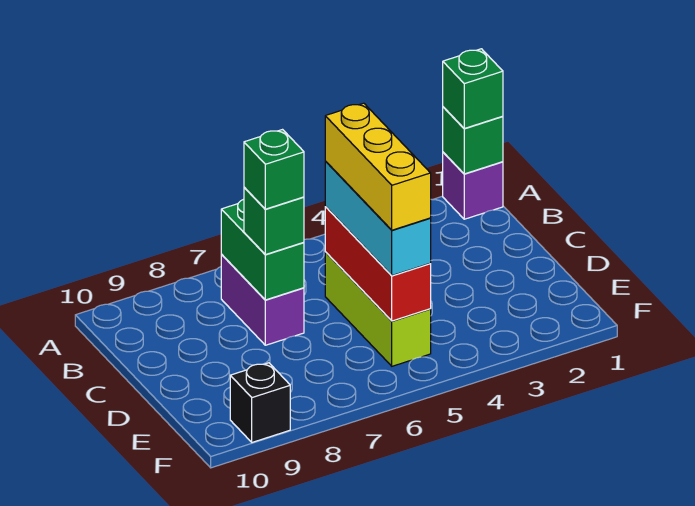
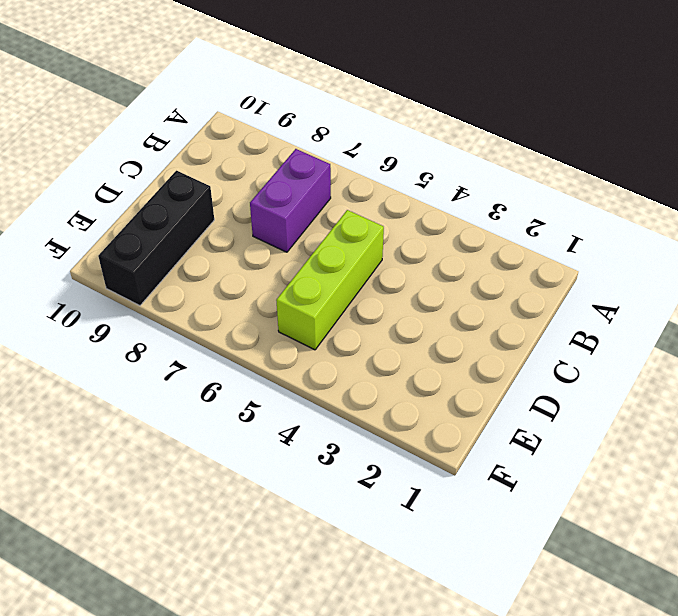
black brick D9:F9 level 1 -> black brick F9 level 1
none -> purple brick A1 level 1
none -> green brick A1 level 2
none -> green brick B7:C7 level 2

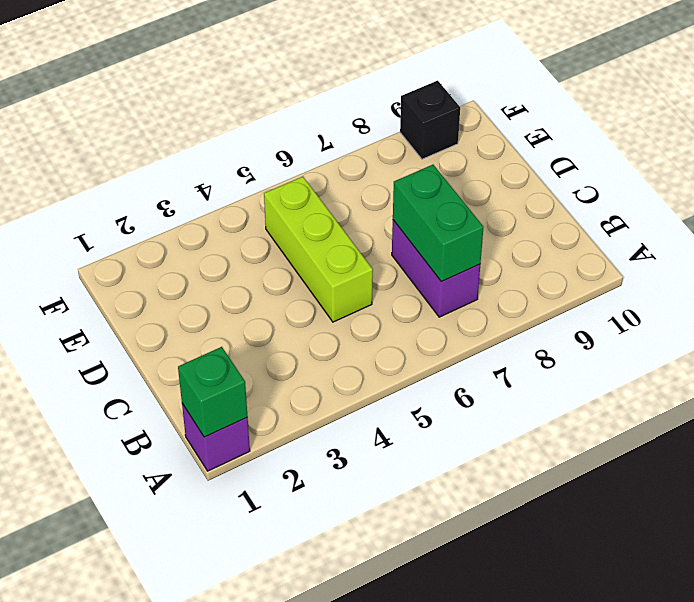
none -> red brick C5:E5 level 2
none -> green brick A1 level 3
none -> cyan brick C5:E5 level 3

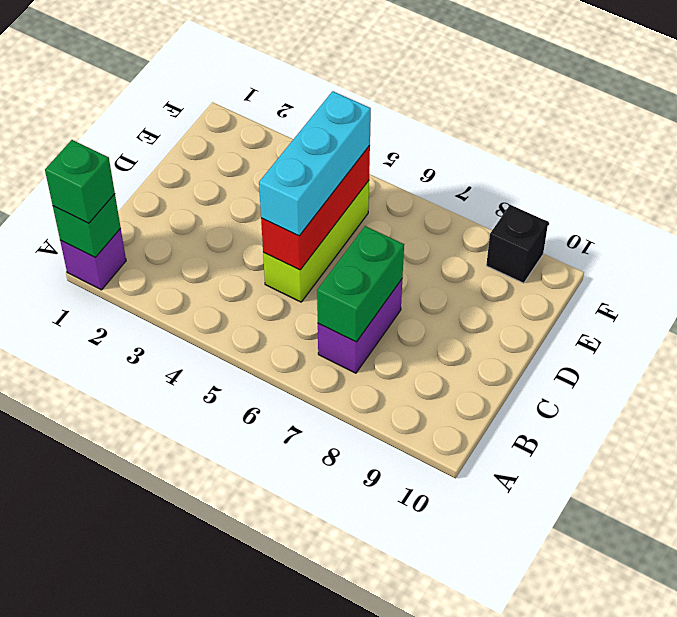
none -> green brick C7 level 3
none -> yellow brick C5:E5 level 4
none -> green brick C7 level 4

